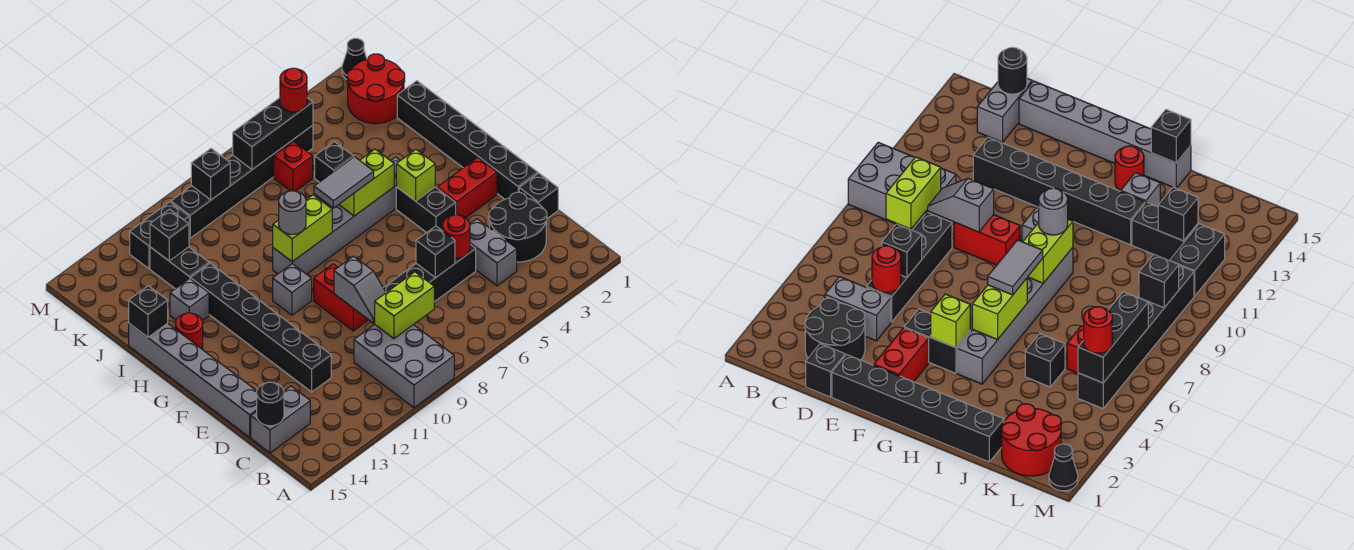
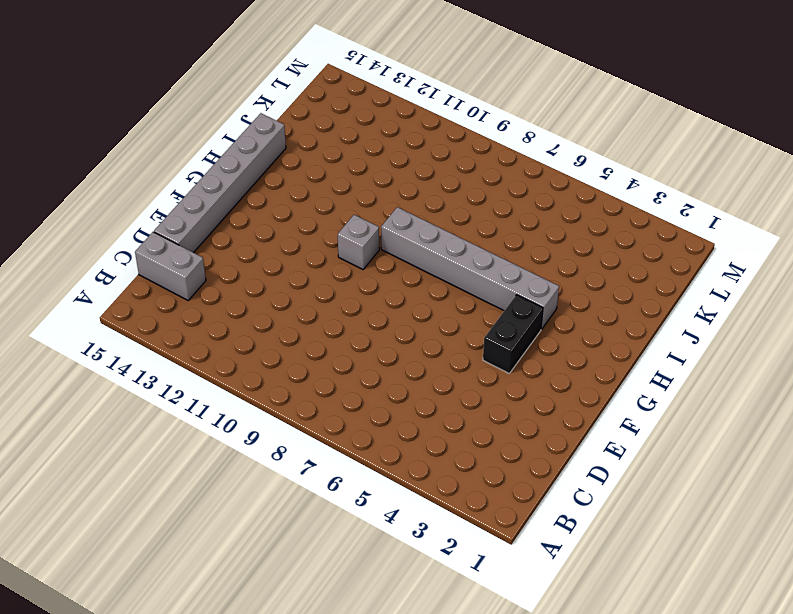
none -> grey brick A9:C10 level 1
none -> black round brick C2:D3 level 1
none -> grey brick C4:D4 level 1
none -> black brick D1 level 1

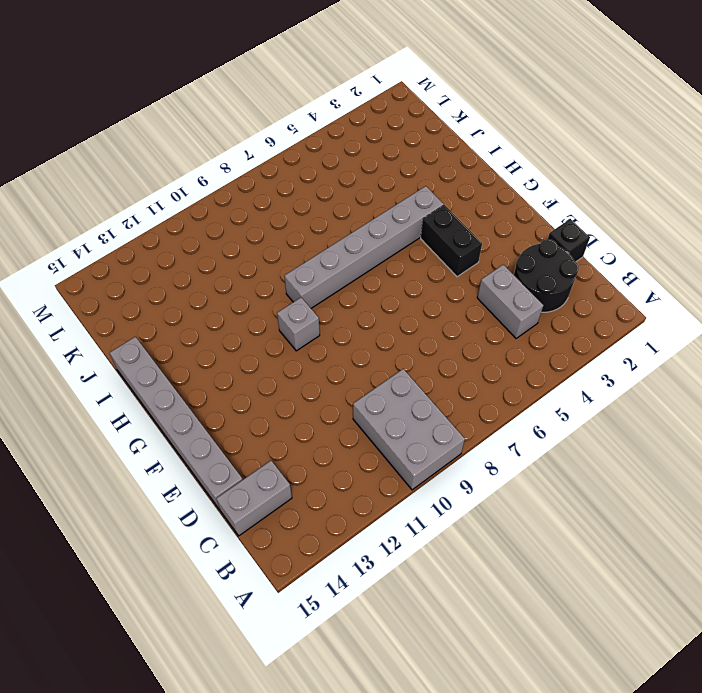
none -> black brick D5:D8 level 1
none -> black brick D12:I12 level 1
none -> black brick E1:J1 level 1
none -> red brick E9:F9 level 1

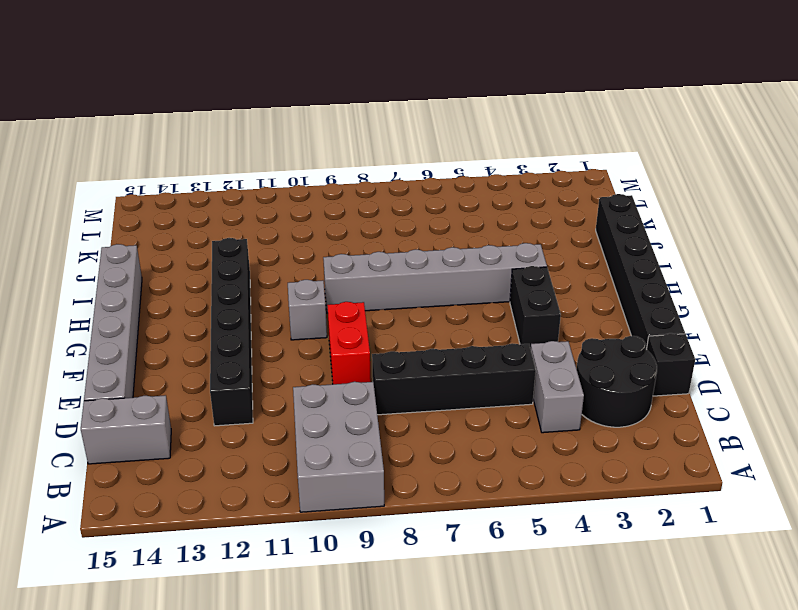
none -> red brick F2:F3 level 1
none -> red round brick H14 level 1
none -> grey brick I13 level 1
none -> black brick J5 level 1

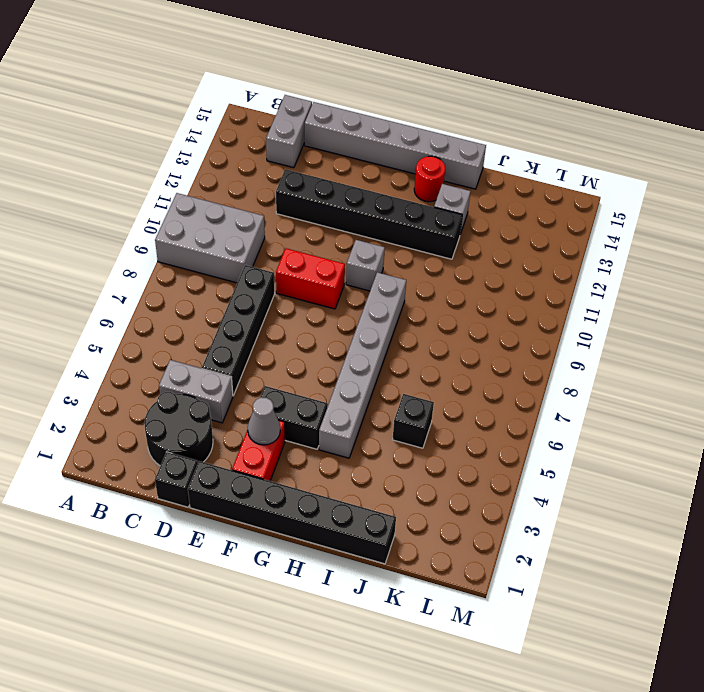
grey cone F3 level 2 -> none
none -> black brick J12:K12 level 1
none -> red round brick K1:L2 level 1
none -> red brick K6 level 1
none -> black brick L5:L10 level 1

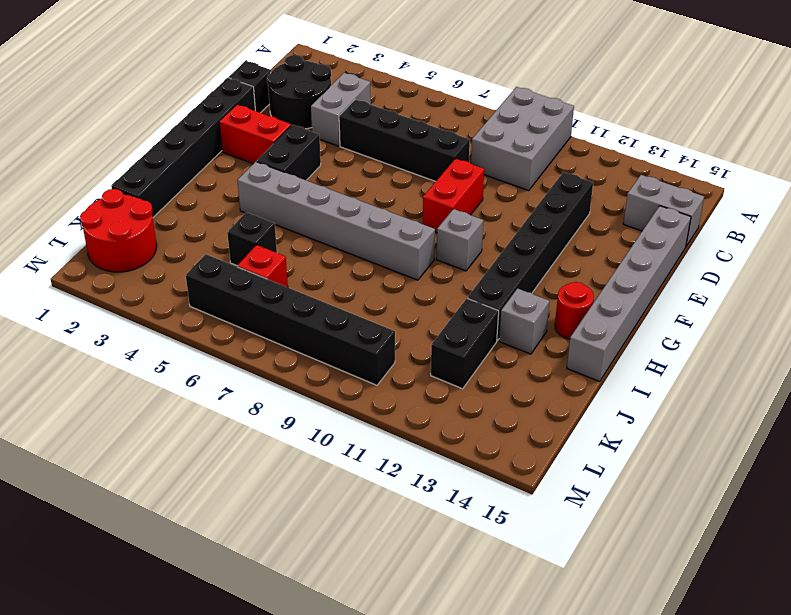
none -> black brick L11:L12 level 1
none -> black cone M1 level 1
none -> lime brick C8:C9 level 2
none -> black round brick C15 level 2

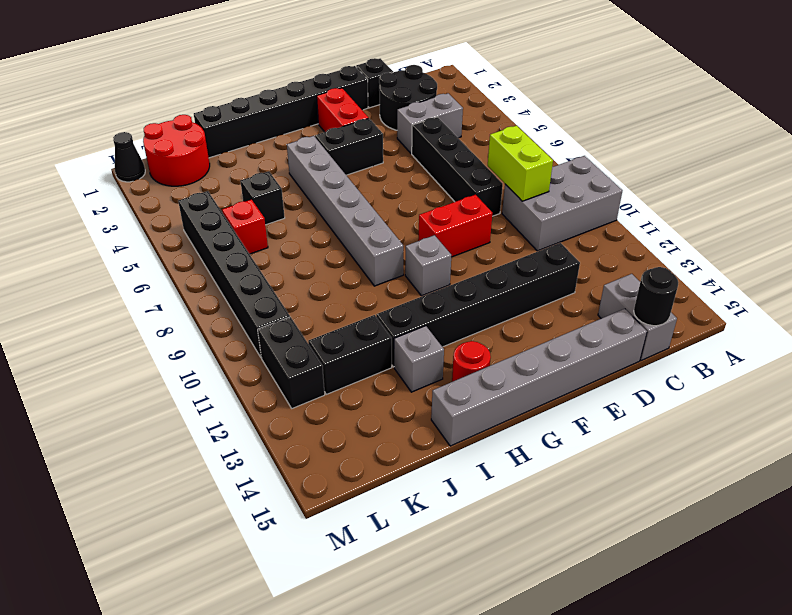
none -> red round brick D5 level 2
none -> black brick D6 level 2
none -> grey slope D9:E9 level 2 top E
none -> lime brick G4 level 2

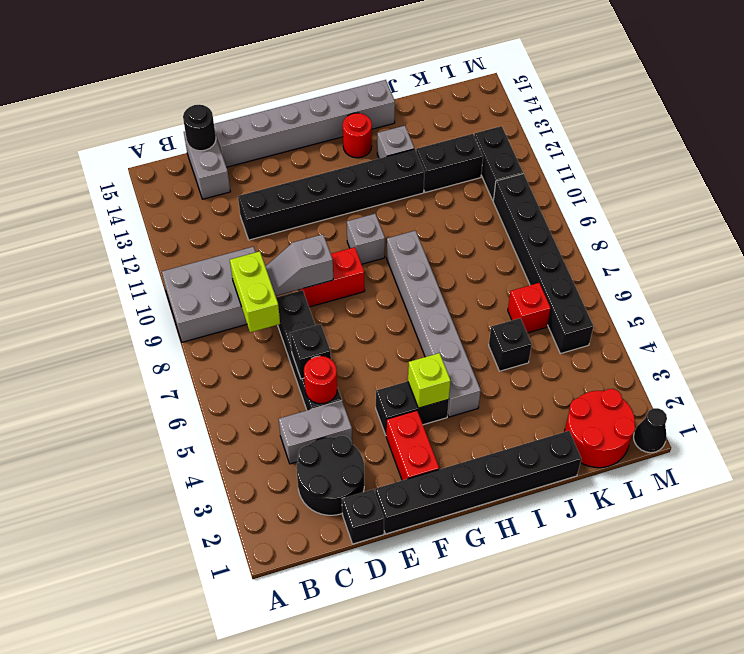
none -> lime brick H5:H6 level 2
none -> lime brick H8:H9 level 2
none -> black brick I15 level 2
none -> black brick K12 level 2

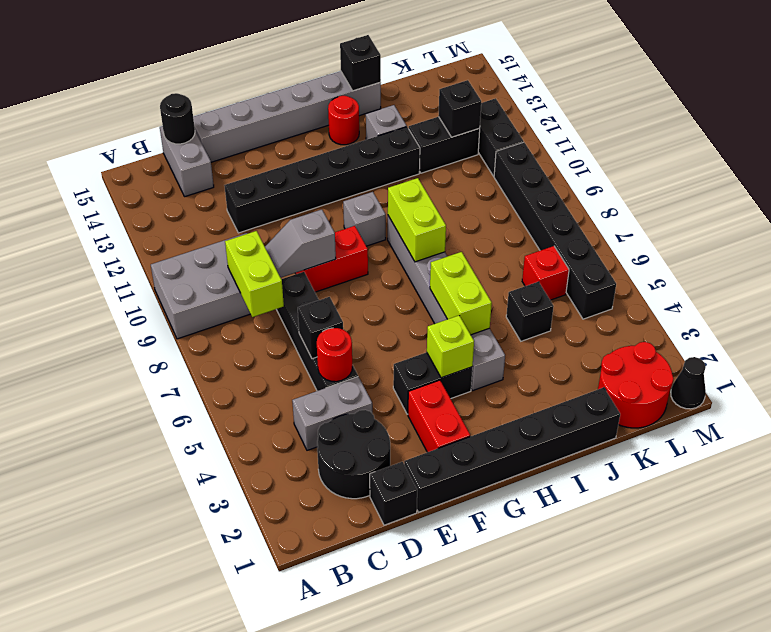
none -> black brick L5:L7 level 2
none -> black brick L9 level 2
none -> grey tile H6:H7 level 3
none -> grey round brick H9 level 3

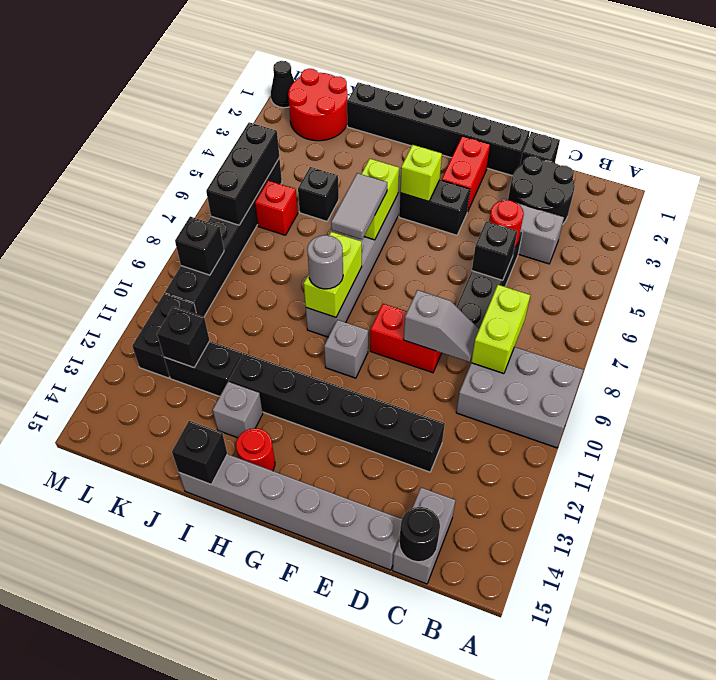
none -> red round brick L5 level 3

